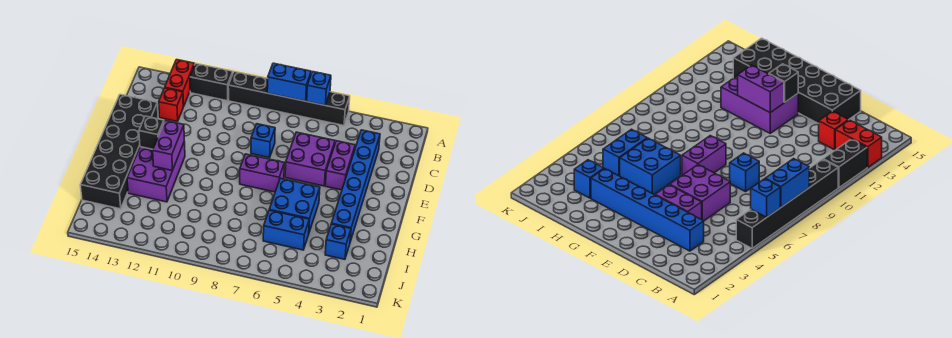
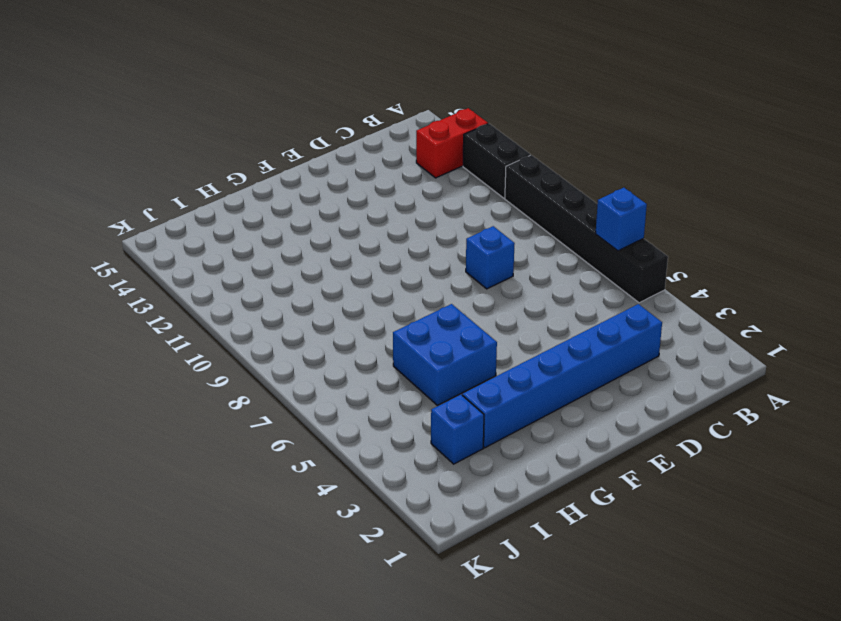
none -> red brick C13 level 1
none -> purple brick D4:E4 level 1
none -> purple brick D5:E6 level 1

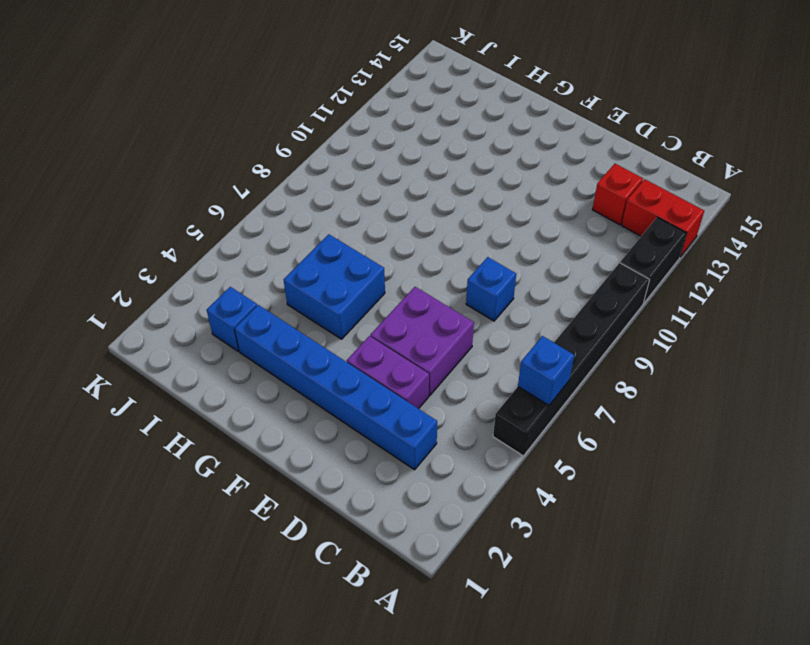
none -> black brick D14:I15 level 1
none -> purple brick F7:F8 level 1
none -> purple brick F12:H13 level 1

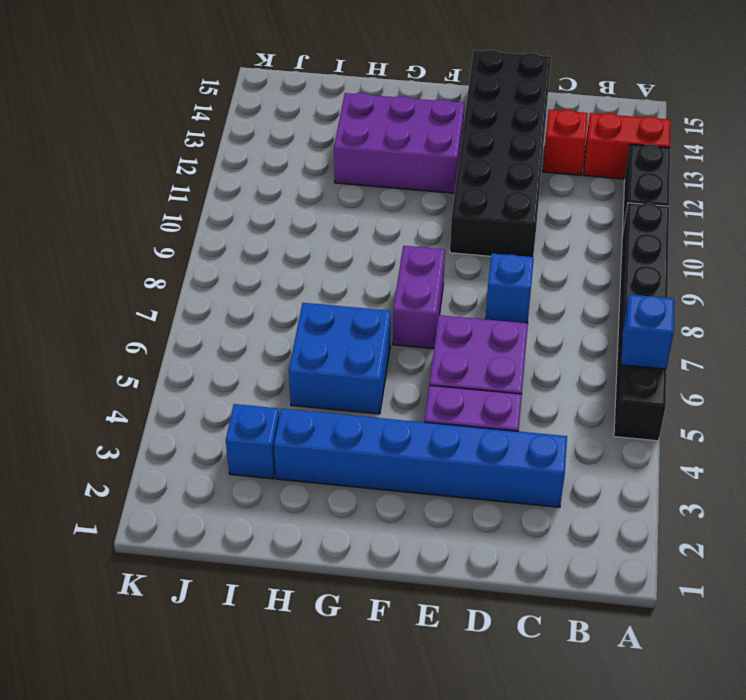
black brick D10:E15 level 1 -> black brick D14:I15 level 1
none -> blue brick I5:I6 level 1
none -> blue brick A7:A8 level 2
none -> purple brick F12:G12 level 2

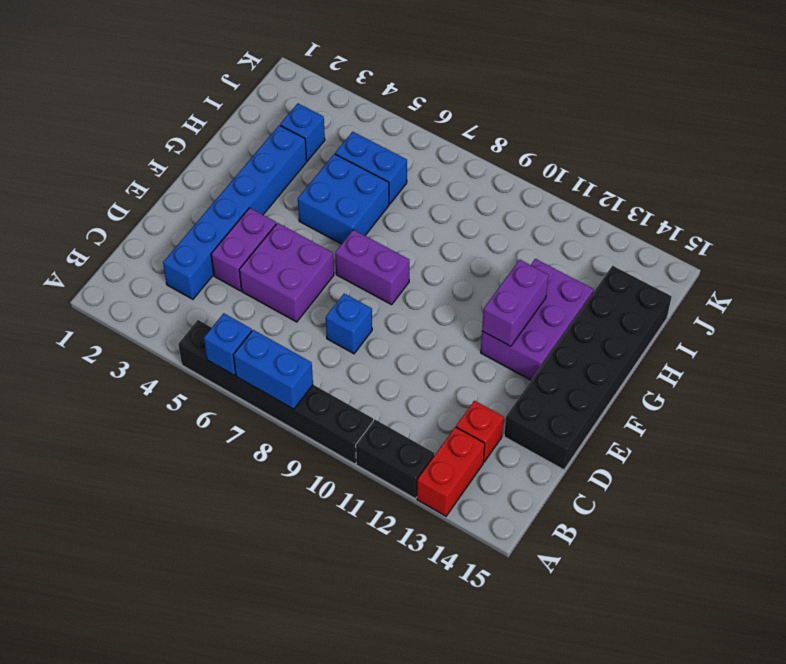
none -> black brick F13 level 2

